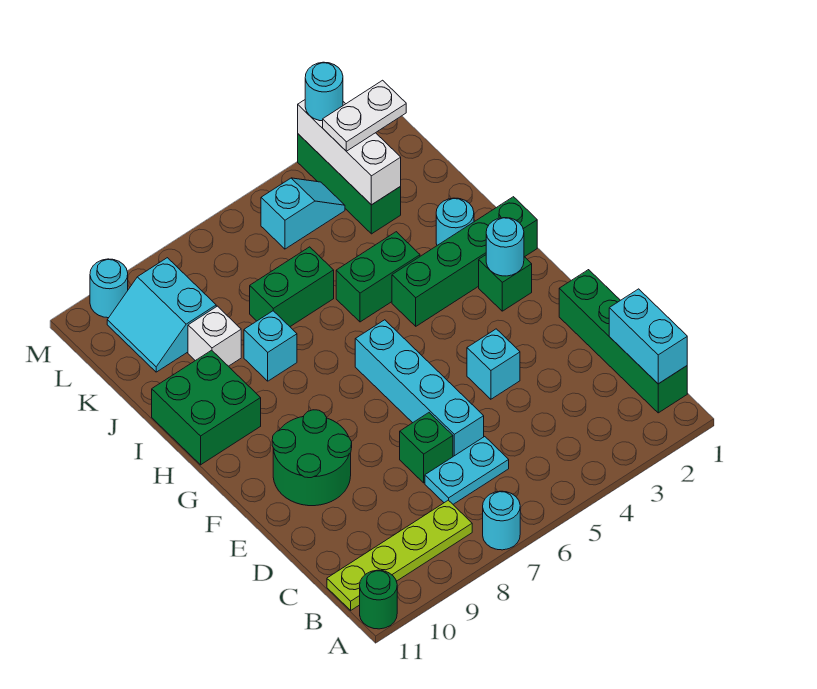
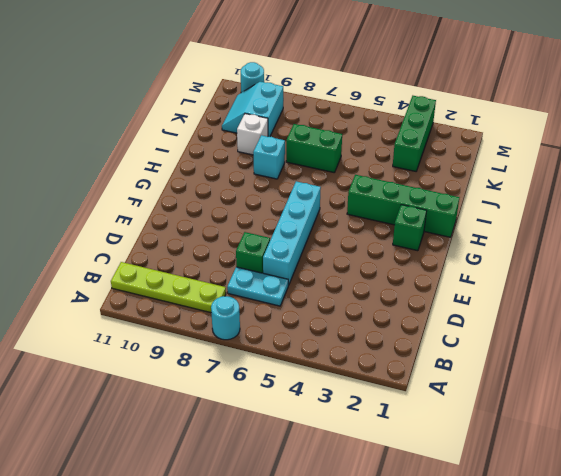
none -> green round brick A11 level 1
none -> green brick B1:E1 level 1
none -> cyan brick E4 level 1

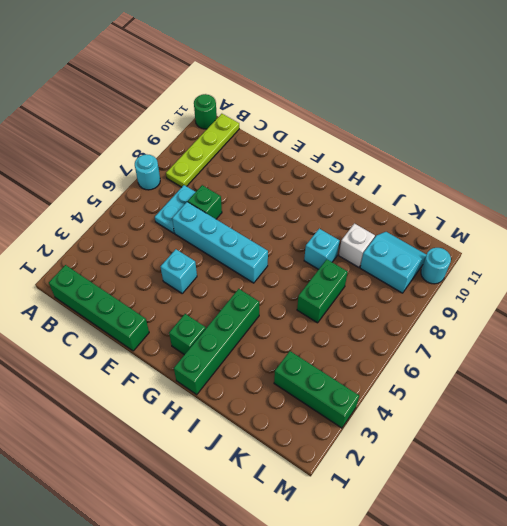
none -> green round brick E9:F10 level 1
none -> green brick H10:I11 level 1
none -> cyan round brick I2 level 1

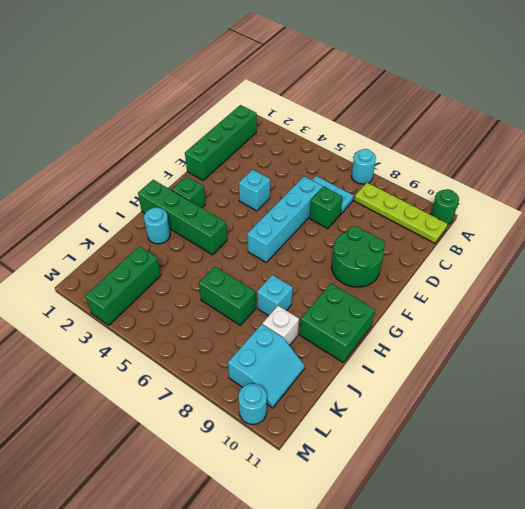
none -> green brick I4:I5 level 1
none -> cyan slope L4:L5 level 1 top 5
none -> cyan brick B1:C1 level 2

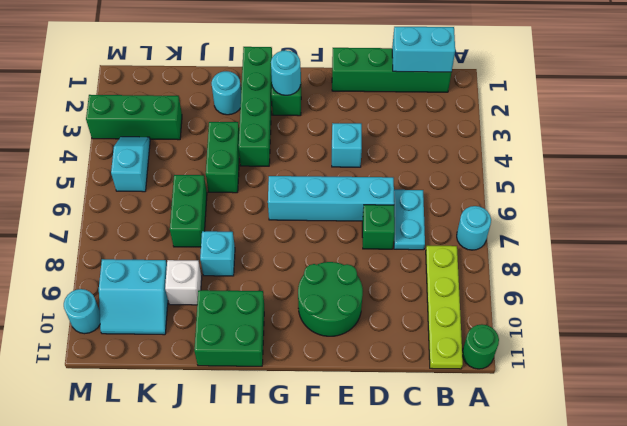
none -> white brick K3:M3 level 2
none -> white plate L2:L3 level 3
none -> cyan round brick M3 level 3

